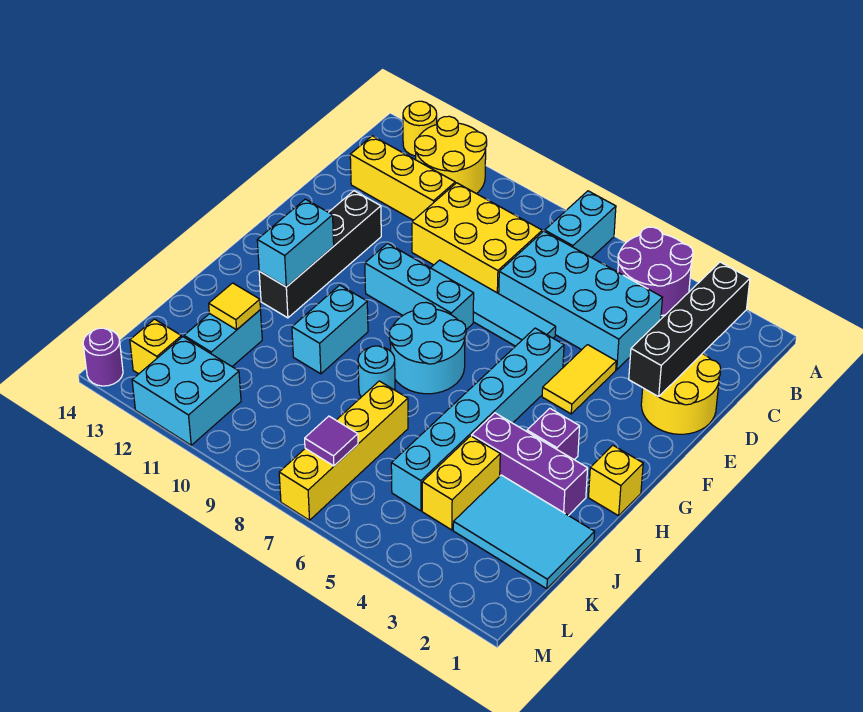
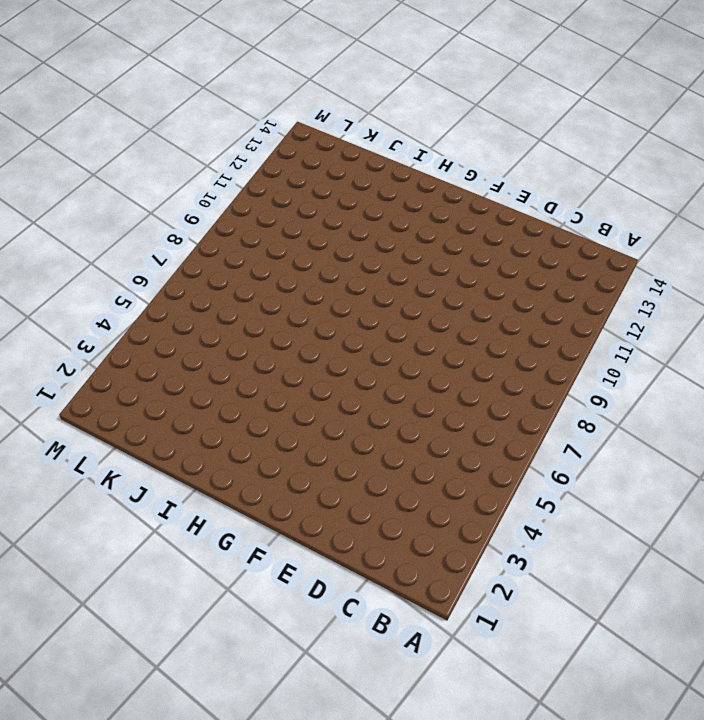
none -> purple round brick A4:B5 level 1
none -> cyan brick A7:B7 level 1
none -> yellow round brick A11:B12 level 1
none -> yellow round brick A13 level 1

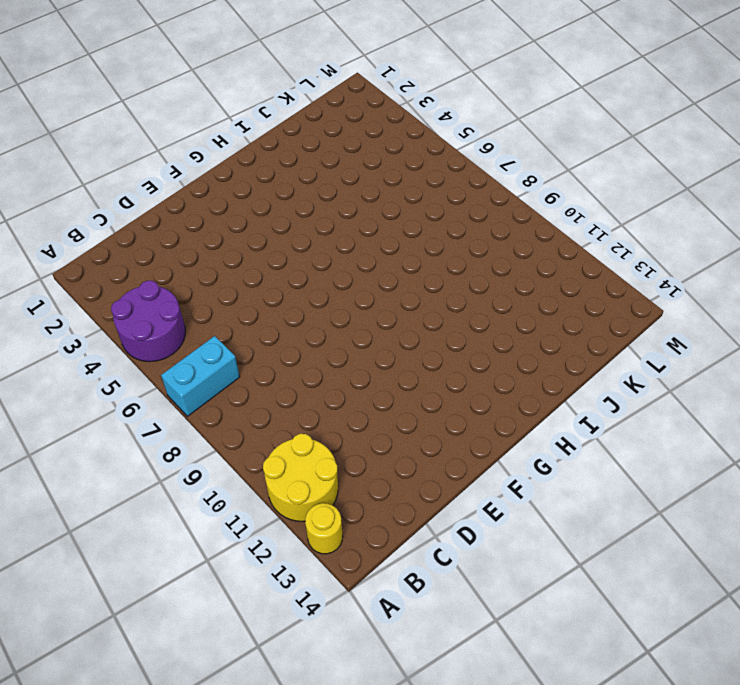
none -> cyan brick C4:D7 level 1
none -> yellow brick C8:D10 level 1
none -> yellow brick C11:C13 level 1
none -> yellow round brick D1:E2 level 1

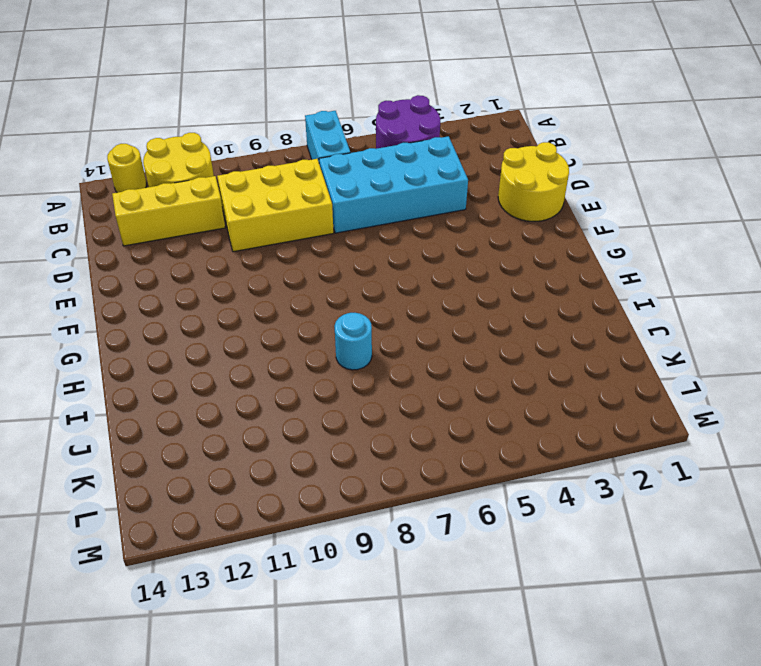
none -> yellow tile E4:F4 level 1
none -> cyan tile E6:E9 level 1
none -> black brick E12:H12 level 1
none -> cyan brick F5:K5 level 1

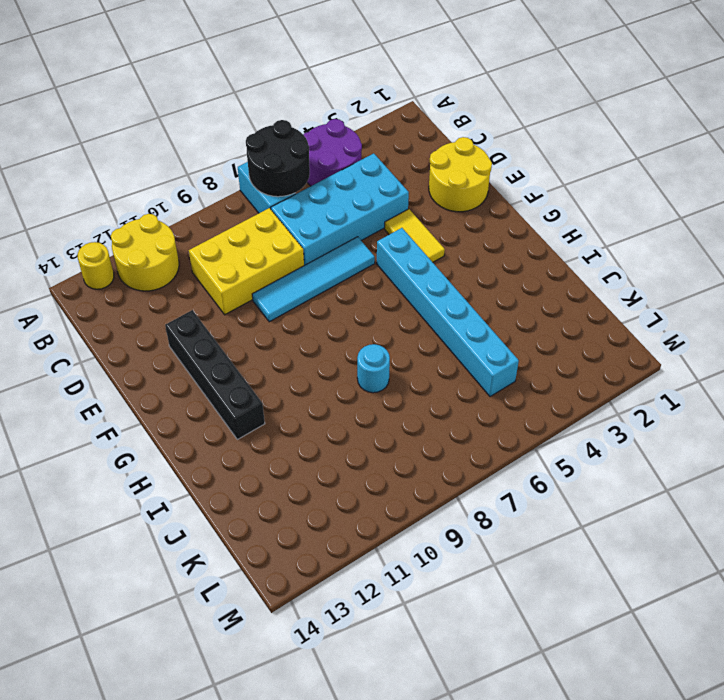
black round brick A6:B7 level 2 -> none
none -> yellow brick C11:C13 level 1
none -> cyan brick F8:F10 level 1
none -> cyan round brick G7:H8 level 1
none -> yellow brick H1 level 1

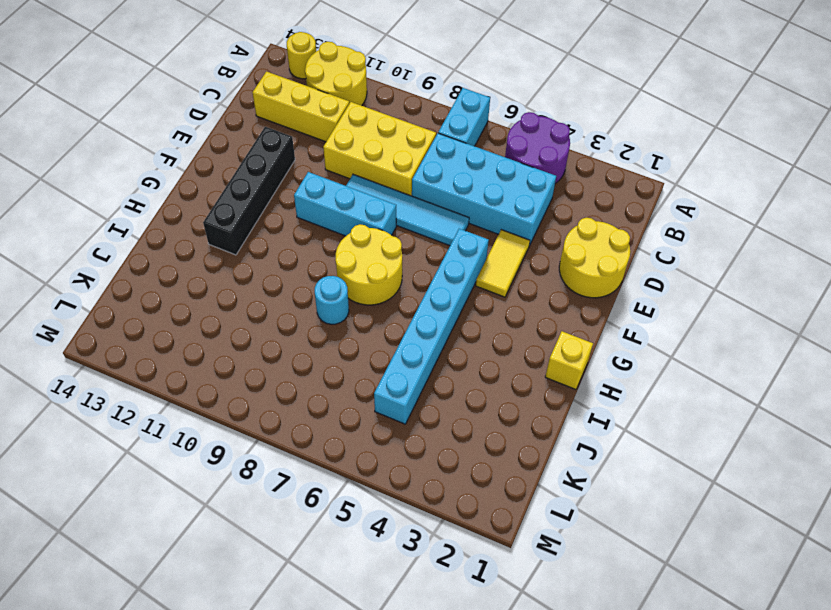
yellow round brick G7:H8 level 1 -> cyan round brick G7:H8 level 1
none -> purple brick H3 level 1
none -> cyan brick H10:I10 level 1
none -> purple brick I2:I4 level 1
none -> cyan tile J1:K3 level 1

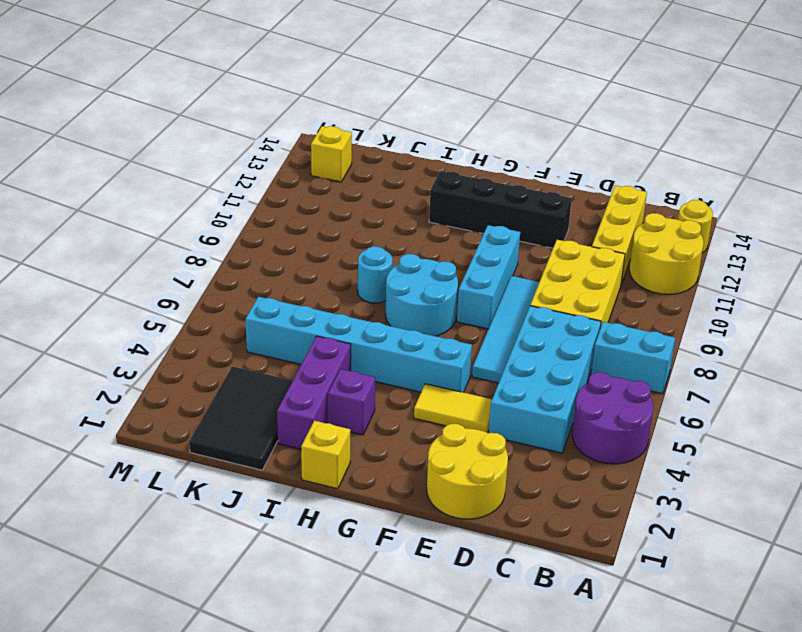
black tile J1:K3 level 1 -> cyan tile J1:K3 level 1
none -> cyan brick H10:I10 level 1
none -> yellow brick J4:K4 level 1
none -> yellow brick J7:M7 level 1
none -> cyan brick J12:K12 level 1

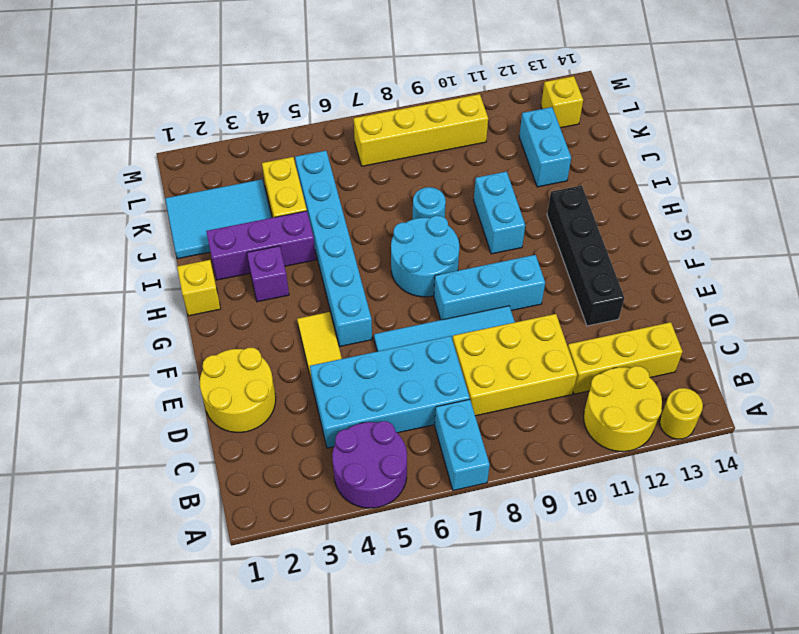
yellow brick L7:L10 level 1 -> yellow brick J7:M7 level 1
none -> cyan brick L11:M12 level 1
none -> purple round brick M14 level 1
none -> black brick B2:E2 level 2
none -> cyan brick G12:H12 level 2

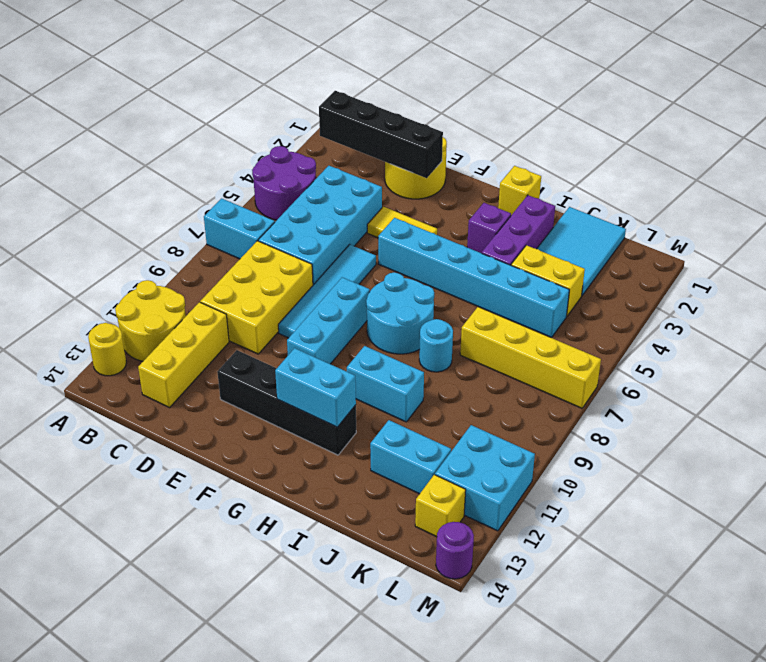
none -> yellow tile J12 level 2
none -> purple tile L7 level 2

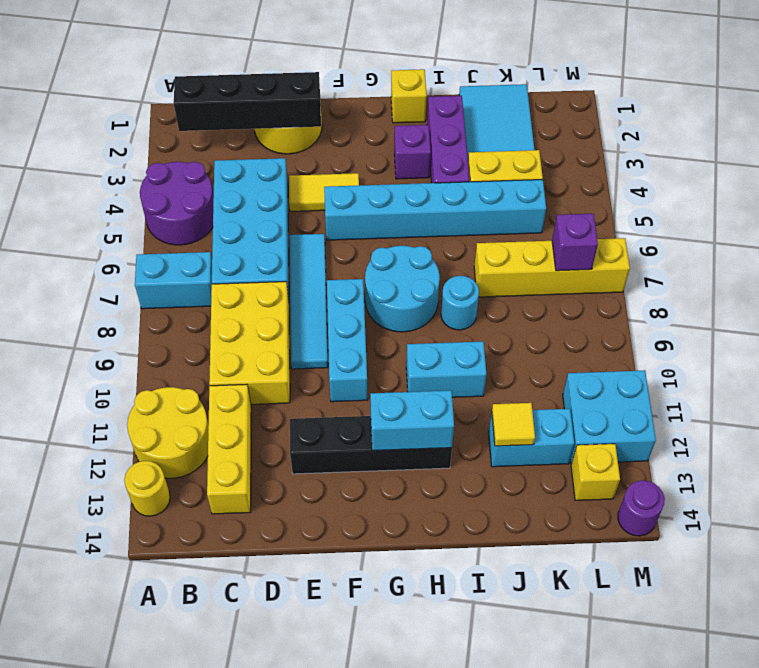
purple brick L7 level 2 -> purple tile L7 level 2

